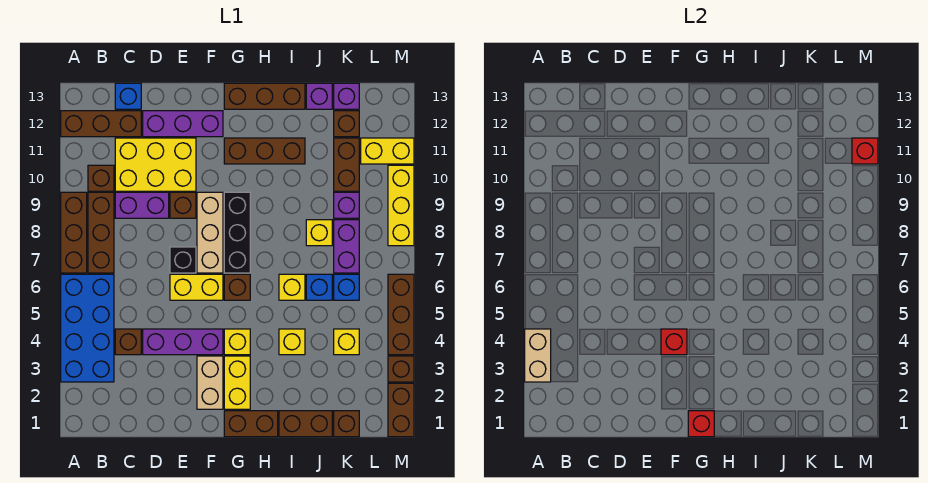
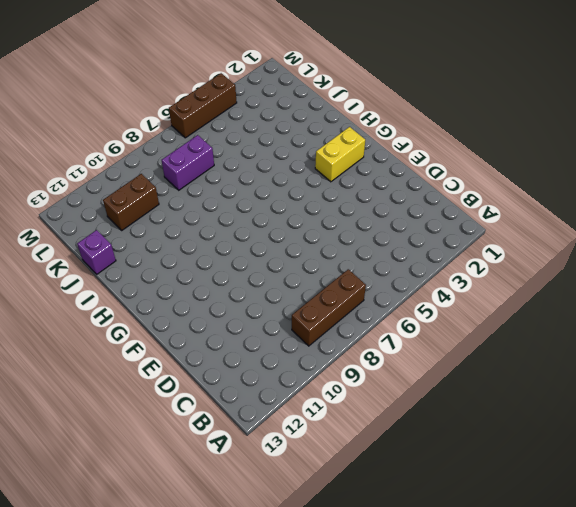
none -> blue brick A3:B6 level 1
none -> brown brick A7:A9 level 1
none -> brown brick A12:C12 level 1
none -> brown brick B10 level 1

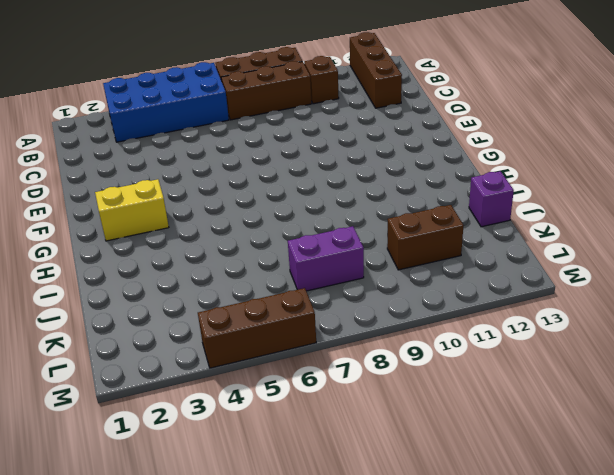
none -> brown brick C4 level 1
none -> purple brick C9:D9 level 1
none -> yellow brick C10:E11 level 1
none -> blue brick C13 level 1

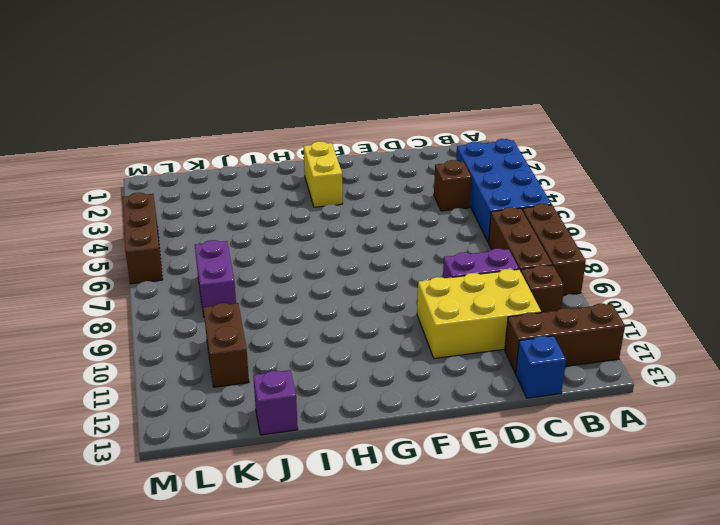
none -> purple brick D4:F4 level 1
none -> purple brick D12:F12 level 1
none -> yellow brick E6:F6 level 1
none -> black brick E7 level 1

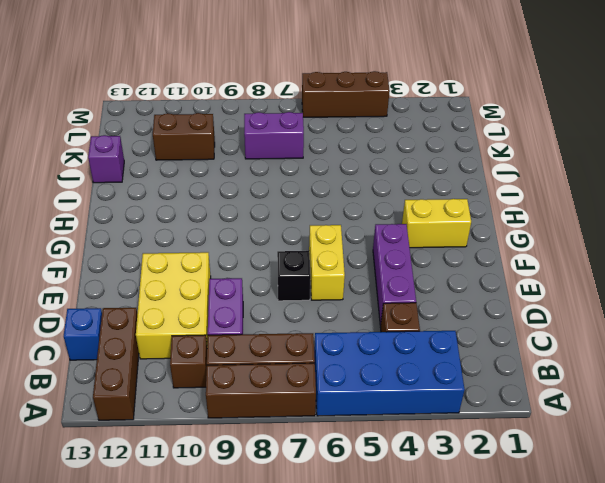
none -> purple brick D12:F12 level 1
none -> brown brick E9 level 1
none -> tan brick F2:F3 level 1
none -> tan brick F7:F9 level 1

